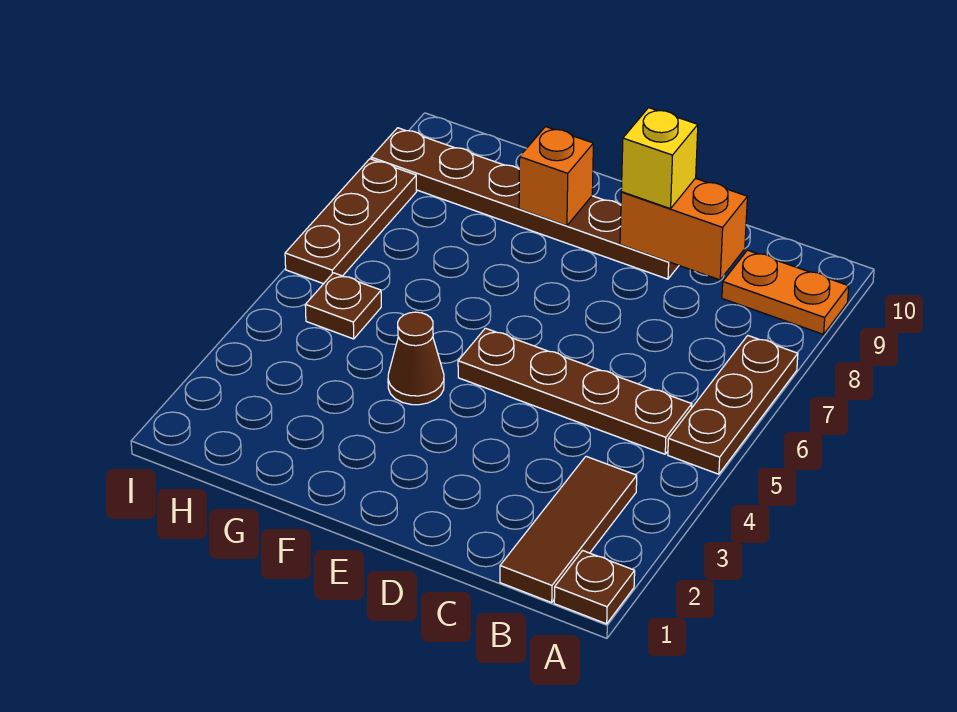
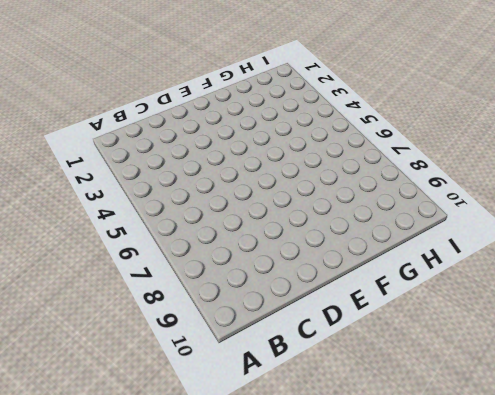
none -> brown plate A1 level 1
none -> brown plate A5:A7 level 1
none -> orange plate A9:B9 level 1

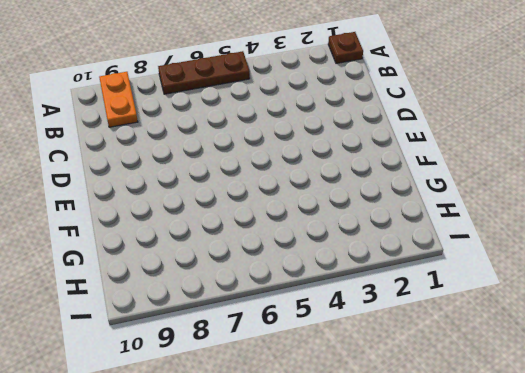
none -> brown tile B1:B3 level 1
none -> brown plate B5:E5 level 1
none -> brown plate D9:I9 level 1

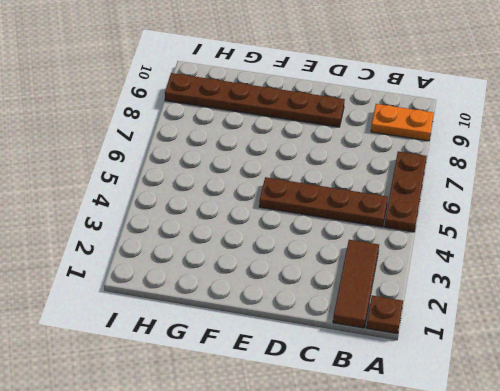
none -> brown cone F4 level 1
none -> brown plate H5 level 1
none -> brown plate I6:I8 level 1

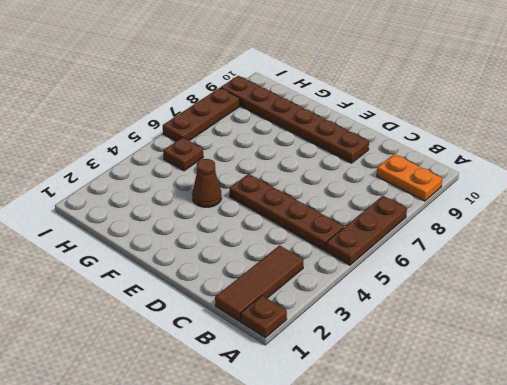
none -> orange brick C9:D9 level 2
none -> orange brick F9 level 2
none -> yellow brick D9 level 3

